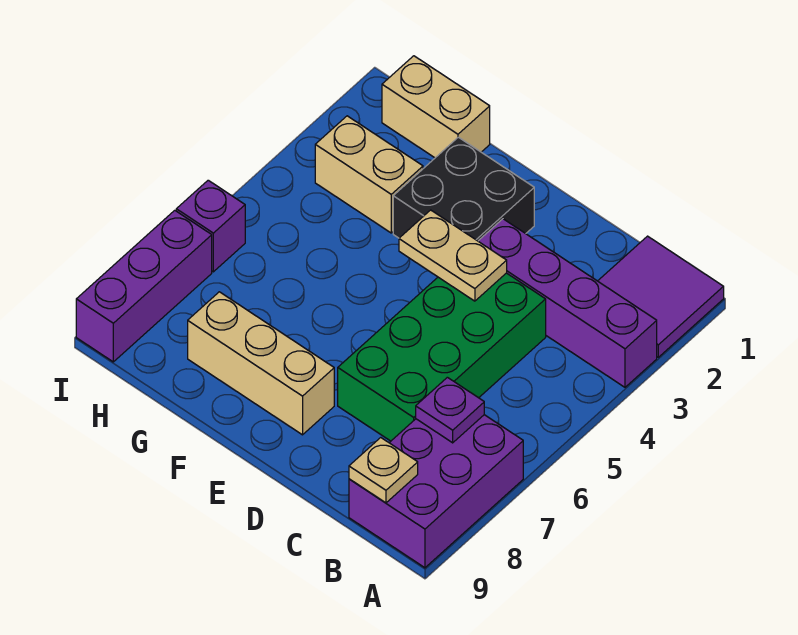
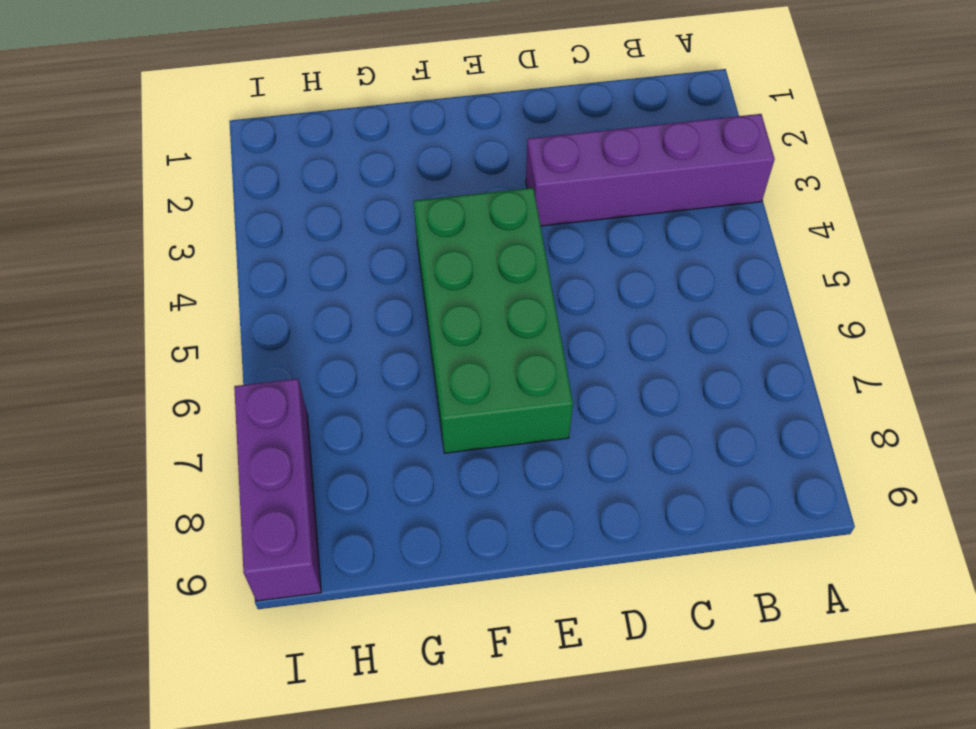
green brick E4:F7 level 1 -> green brick C4:D7 level 1
none -> purple tile A1:B2 level 1
none -> purple brick A7:B9 level 1
none -> black brick E2:F3 level 1

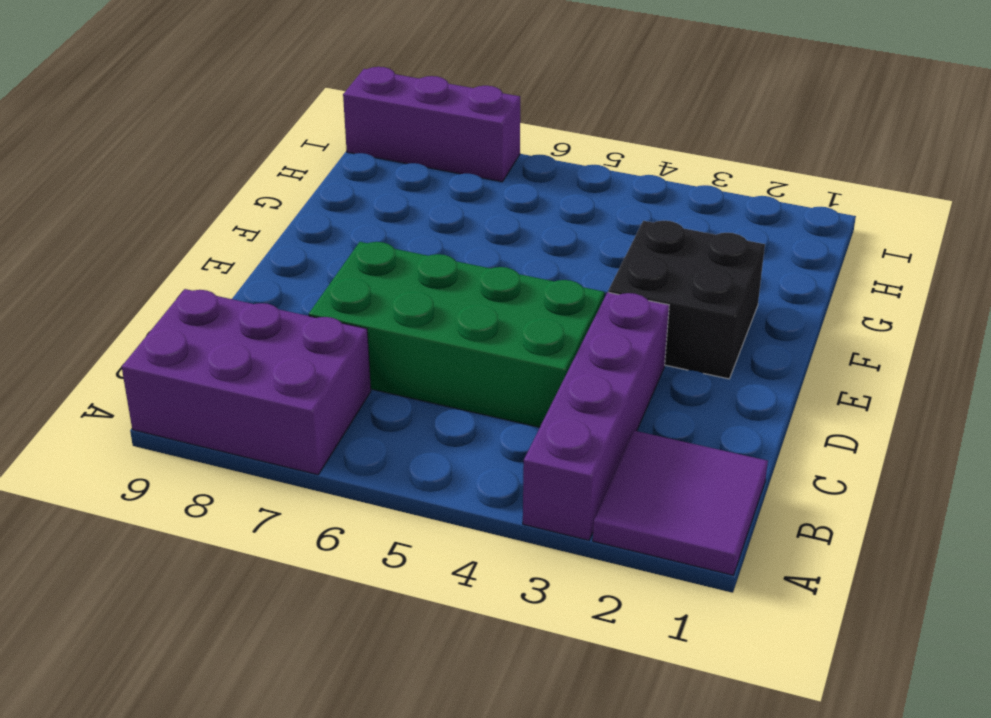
none -> tan brick E8:G8 level 1
none -> tan brick G1:H1 level 1
none -> tan brick G3:H3 level 1

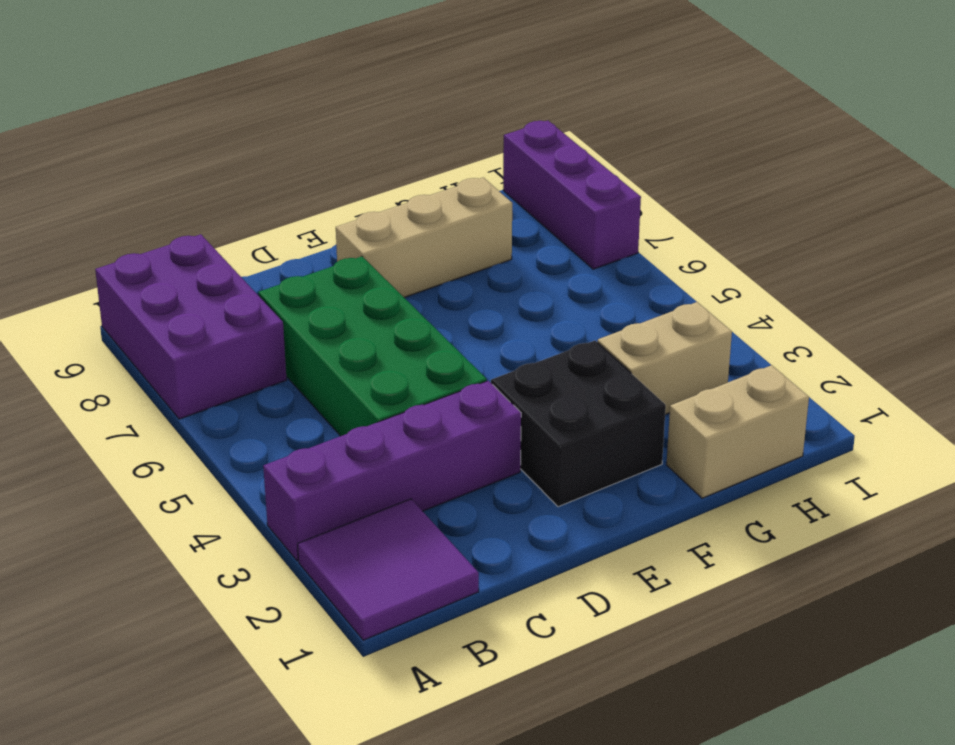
none -> purple brick I6 level 1
none -> purple plate B7 level 2
none -> tan plate B9 level 2

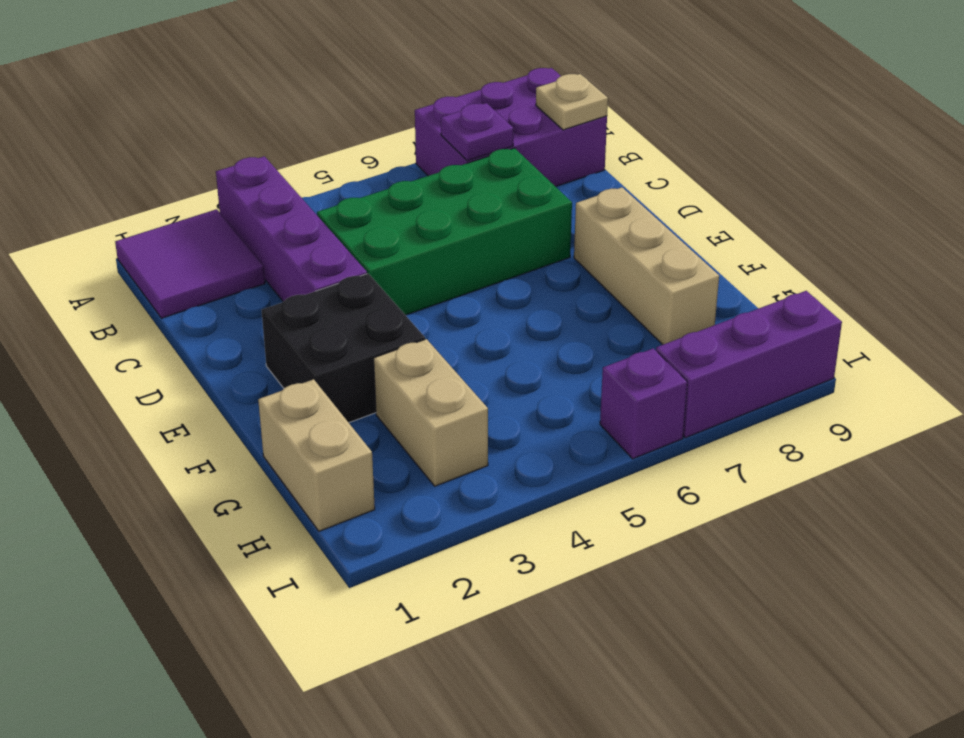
none -> tan plate D4:E4 level 2

